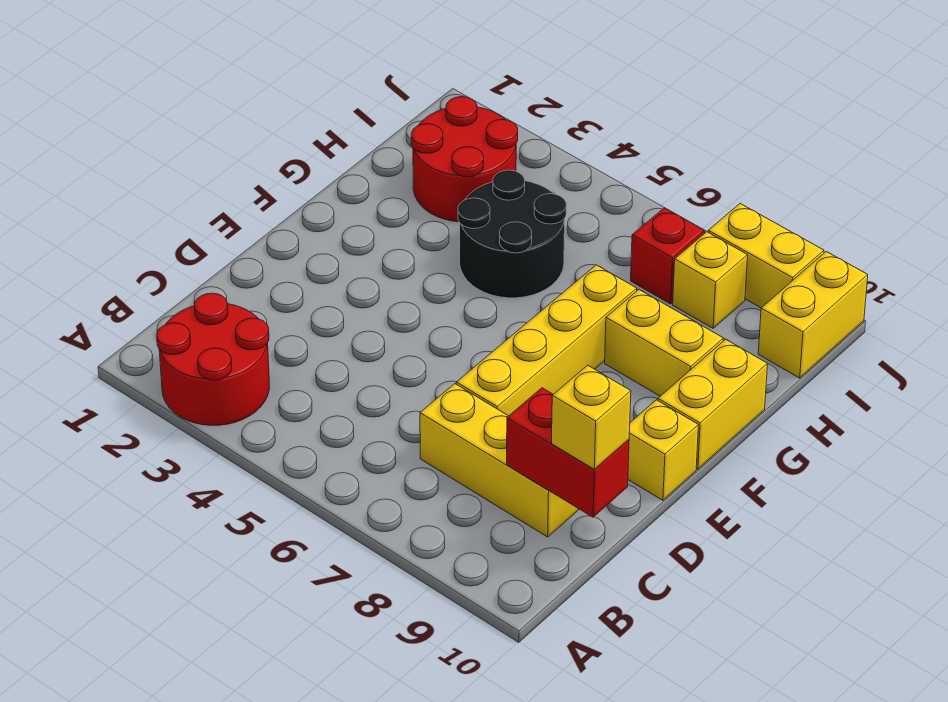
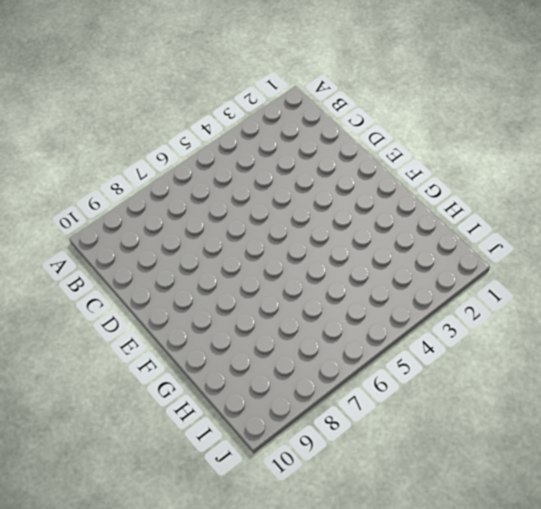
none -> red round brick A2:B3 level 1
none -> yellow brick C7:C9 level 1
none -> yellow brick D7:G7 level 1

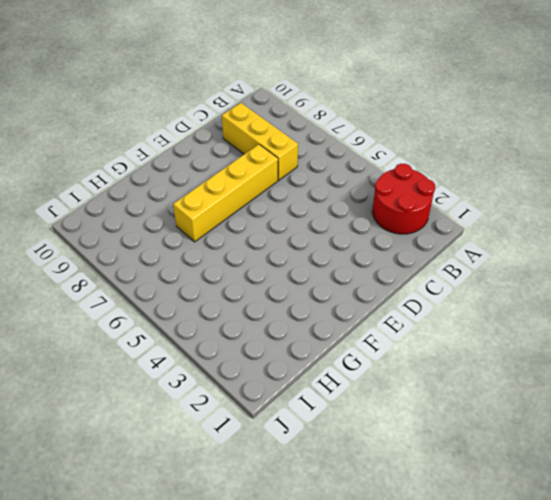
none -> yellow brick E10 level 1
none -> yellow brick F10:G10 level 1
none -> black round brick G4:H5 level 1

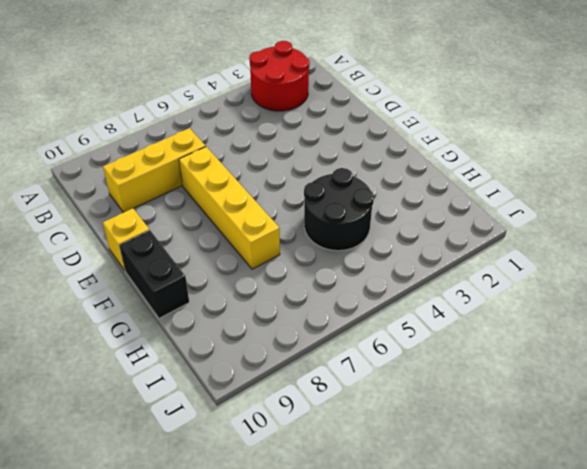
black brick F10:G10 level 1 -> yellow brick F10:G10 level 1
none -> yellow brick G8:G9 level 1
none -> red round brick H2:I3 level 1
none -> red brick I7 level 1

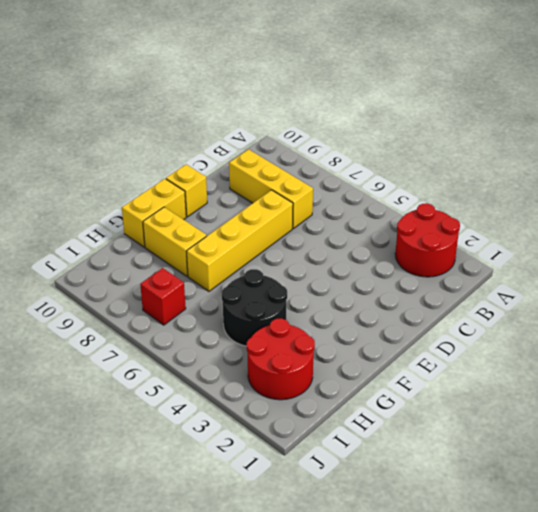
none -> yellow brick I8 level 1
none -> yellow brick I10:J10 level 1
none -> yellow brick J8:J9 level 1

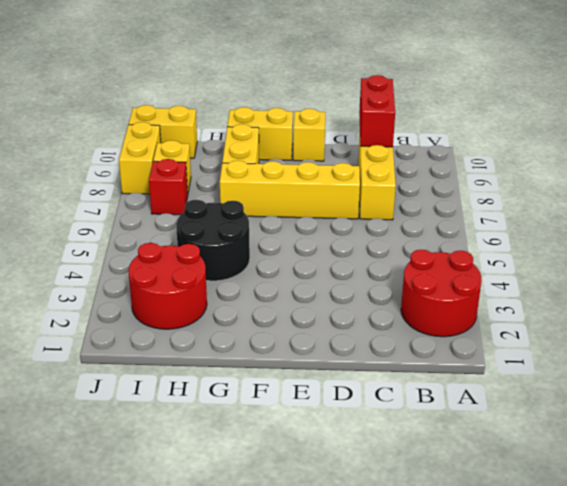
none -> yellow brick C10 level 3

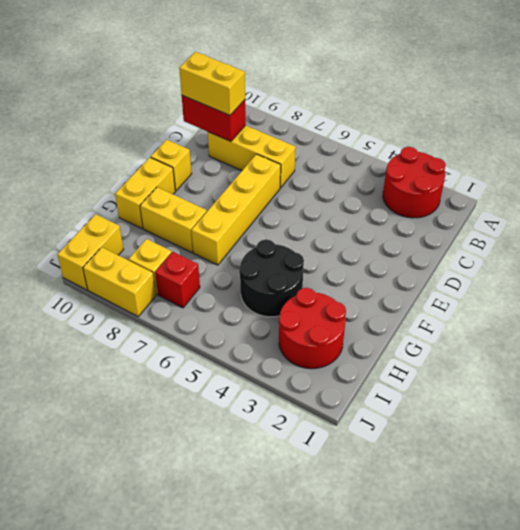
yellow brick C9:C10 level 3 -> yellow brick C10 level 3

